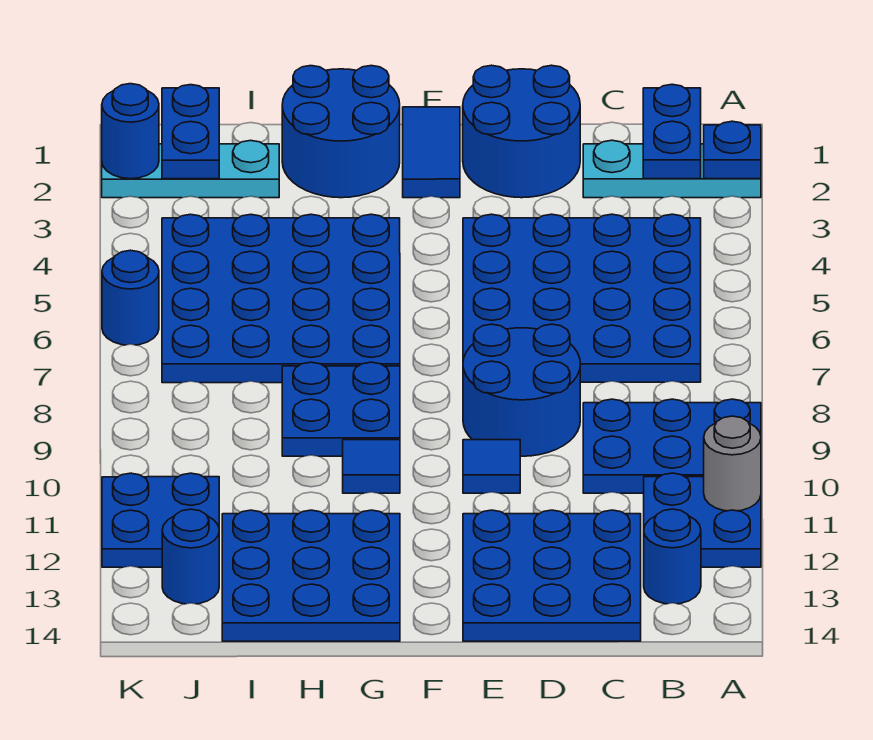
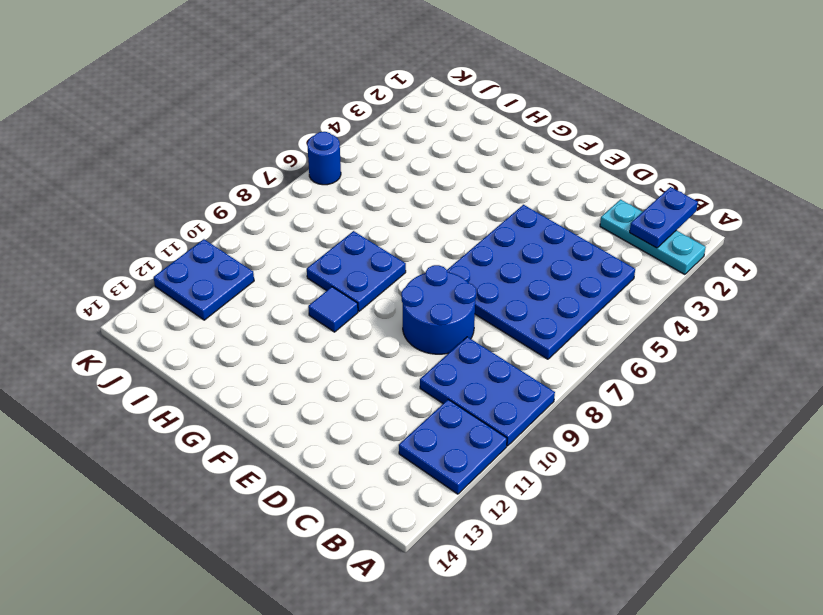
none -> blue round brick B13 level 1
none -> blue plate C12:E14 level 1
none -> blue round brick D1:E2 level 1

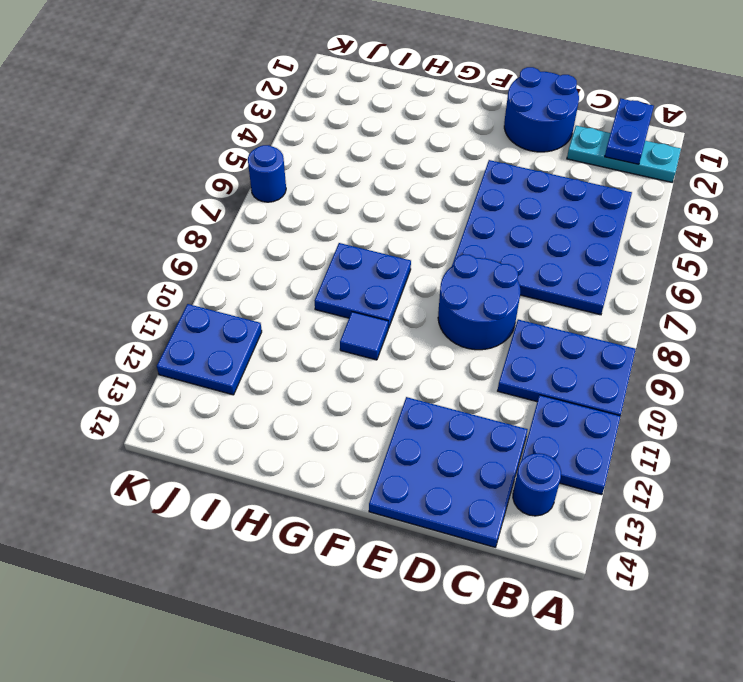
none -> blue tile E10 level 1
none -> blue tile F1:F2 level 1
none -> blue round brick G1:H2 level 1

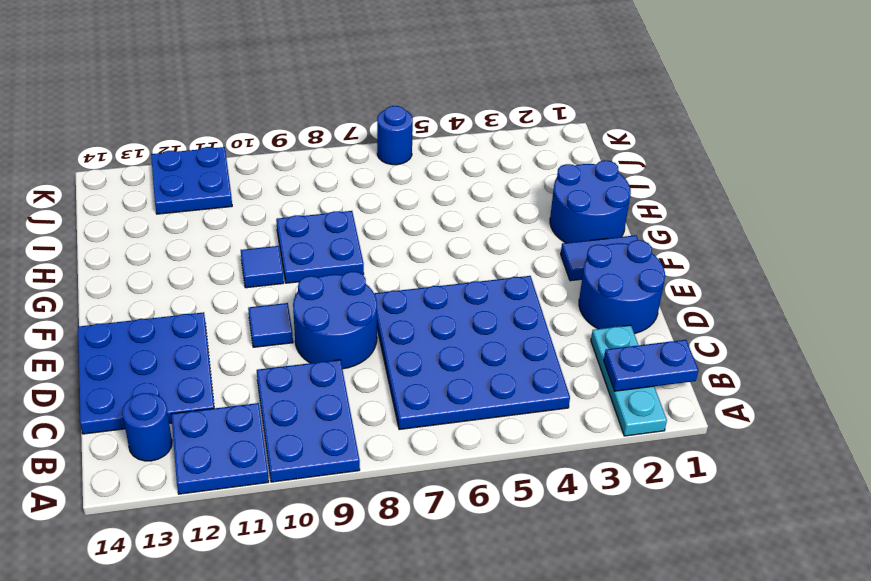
none -> blue plate G4:J7 level 1
none -> blue plate G12:I14 level 1
none -> cyan plate I2:K2 level 1

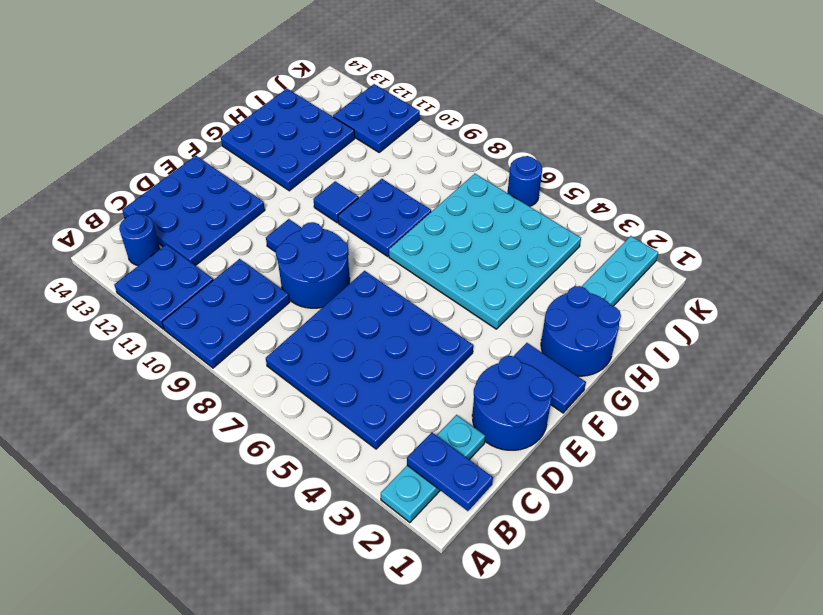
cyan plate G4:J7 level 1 -> blue plate G4:J7 level 1
none -> blue round brick J13 level 1
none -> blue plate A2 level 2
none -> grey round brick A11 level 2

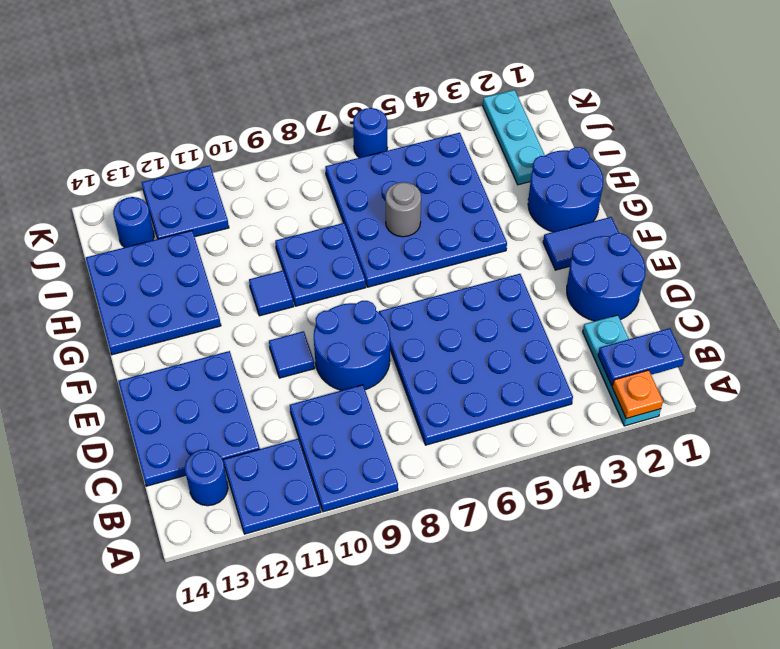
orange plate A2 level 2 -> blue plate A2 level 2
grey round brick H6 level 2 -> grey round brick A11 level 2
none -> blue plate J1:J2 level 2
none -> blue round brick K2 level 2

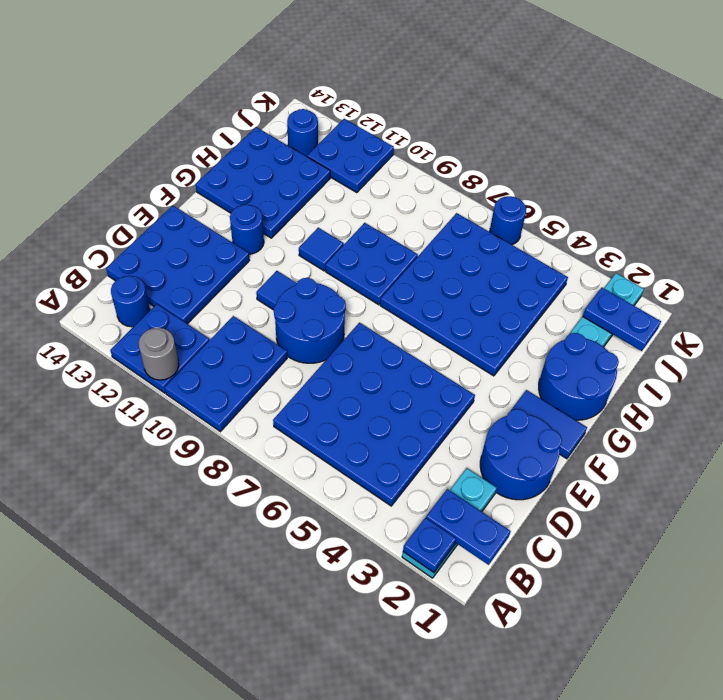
blue round brick F12 level 1 -> blue round brick K2 level 2

